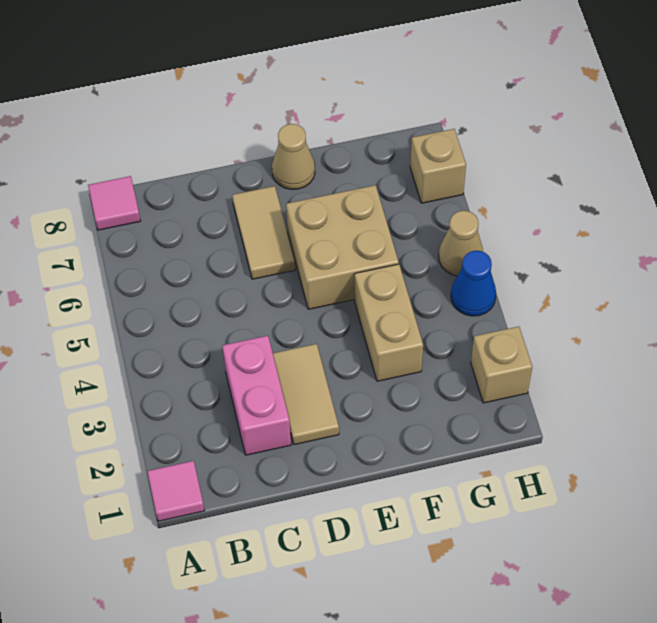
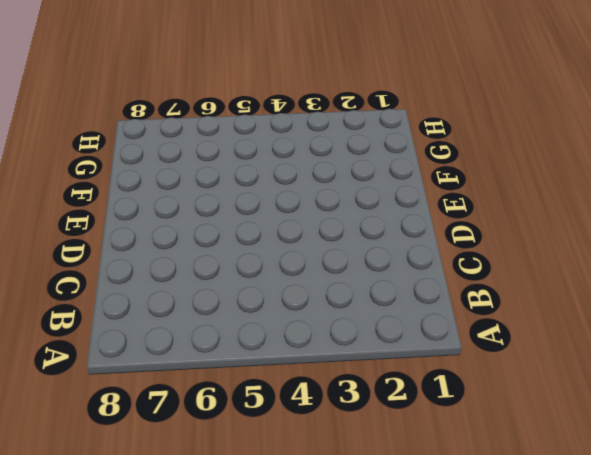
none -> pink tile A1 level 1
none -> pink tile A8 level 1
none -> pink brick C2:C3 level 1

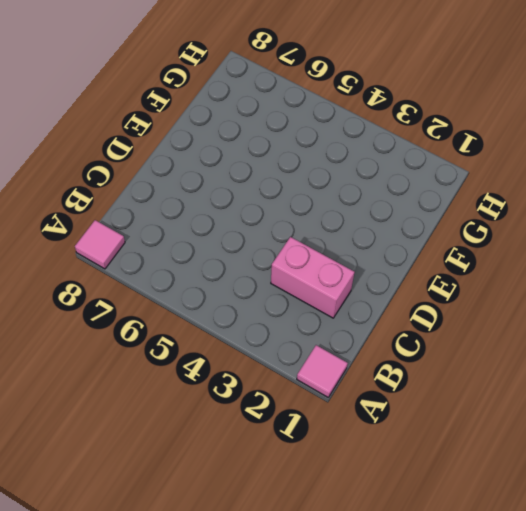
none -> tan tile D2:D3 level 1
none -> tan tile D6:D7 level 1
none -> tan brick E5:F6 level 1

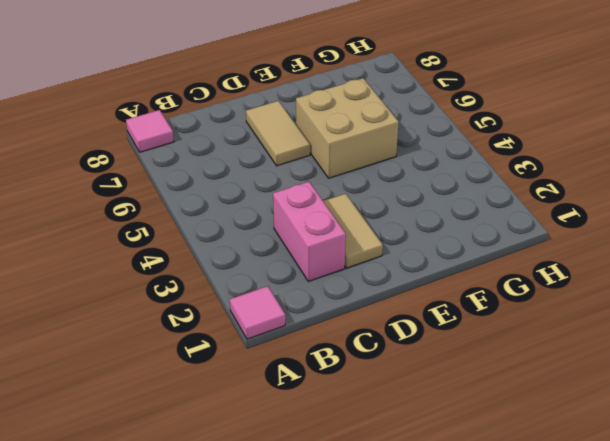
none -> tan cone E8 level 1
none -> tan brick F3:F4 level 1
none -> tan brick H2 level 1

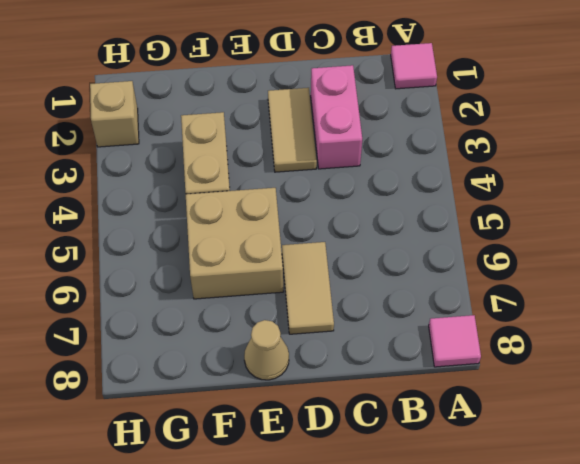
none -> blue cone H4 level 1
none -> tan cone H5 level 1
none -> tan brick H7 level 1

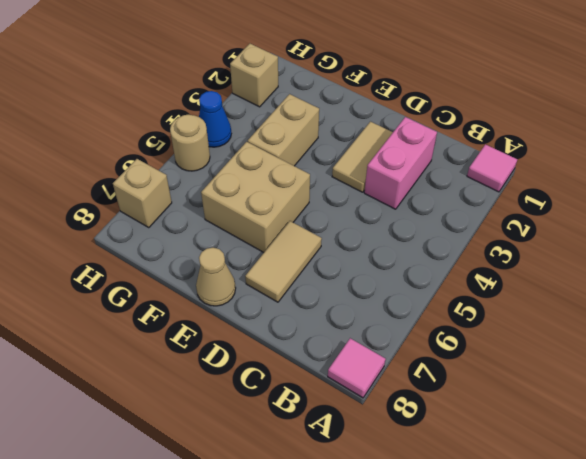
tan round brick H5 level 1 -> tan cone H5 level 1

